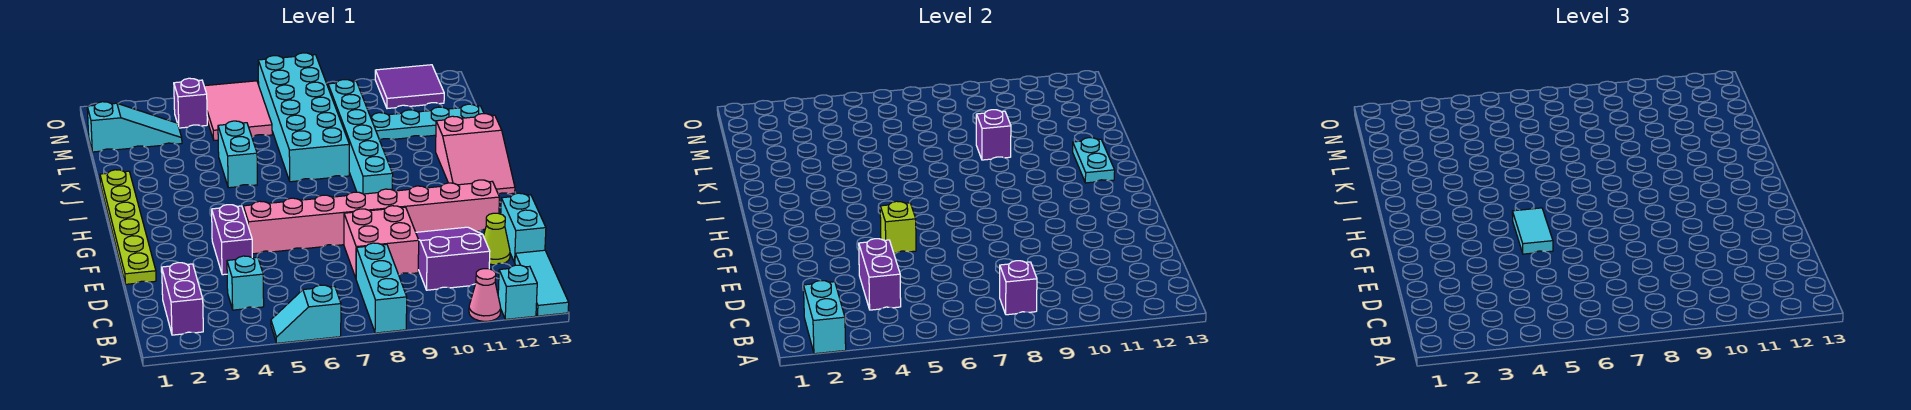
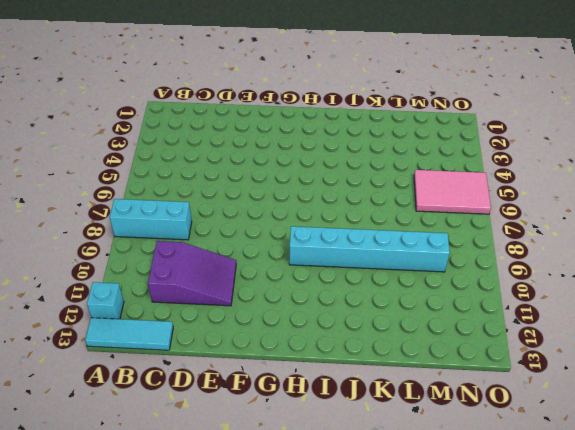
none -> cyan slope A5:A6 level 1 top 6
none -> pink cone A11 level 1
none -> purple brick B2:C2 level 1
none -> cyan brick C4 level 1

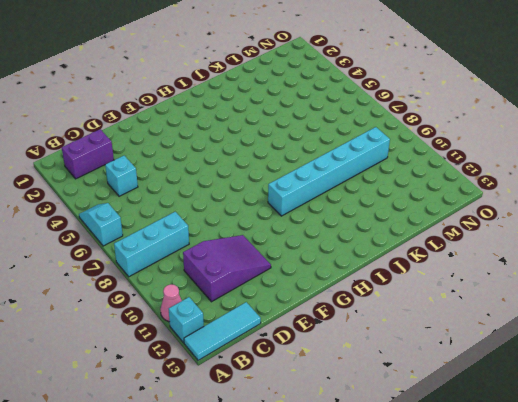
none -> pink brick D8:E9 level 1
none -> lime cone D12 level 1
none -> cyan brick D13:E13 level 1
none -> lime plate E1:J1 level 1

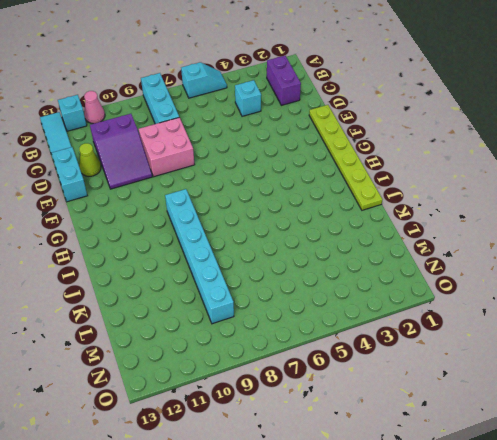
none -> purple brick E4:F4 level 1
none -> pink brick F5:F12 level 1
none -> pink slope H12:J13 level 1 top J
none -> cyan brick J5:K5 level 1

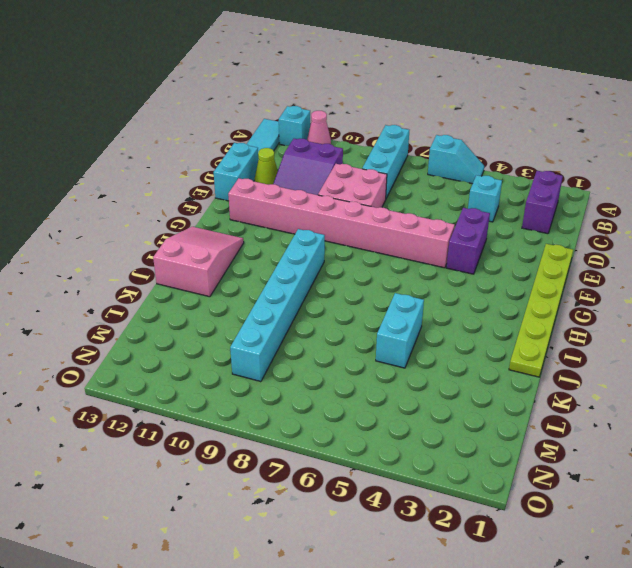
none -> cyan brick J7:O8 level 1
none -> cyan plate L10:L13 level 1
none -> cyan slope M1:M3 level 1 top 1
none -> pink tile M5:O6 level 1

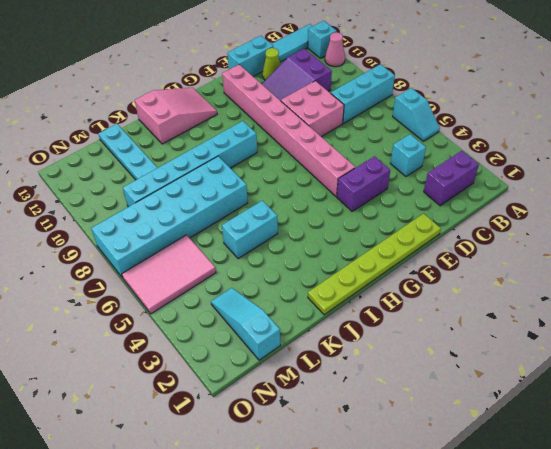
none -> purple brick N4 level 1
none -> purple tile N11:O12 level 1
none -> cyan brick A2:B2 level 2
none -> purple brick B8 level 2

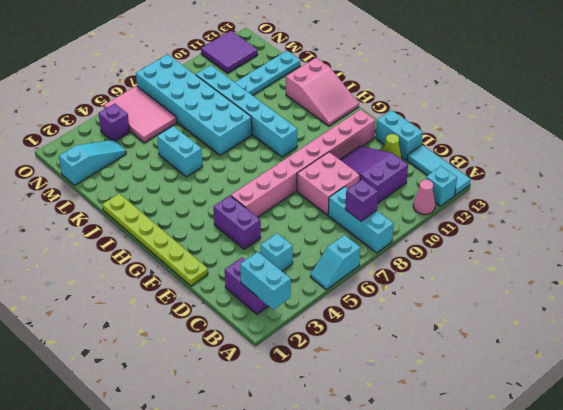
none -> purple brick C4:D4 level 2
none -> lime brick F5 level 2
none -> cyan plate I12:J12 level 2
none -> purple brick K9 level 2

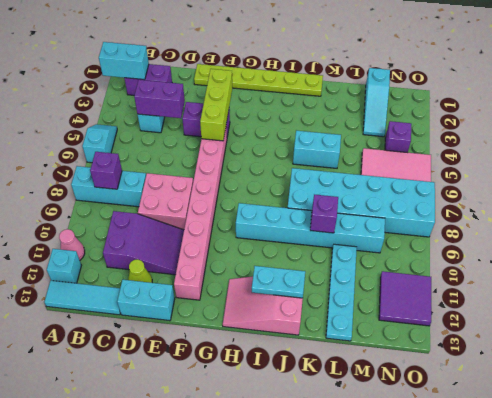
lime brick F3:F5 level 2 -> lime brick F5 level 2
none -> cyan tile F5:G5 level 3

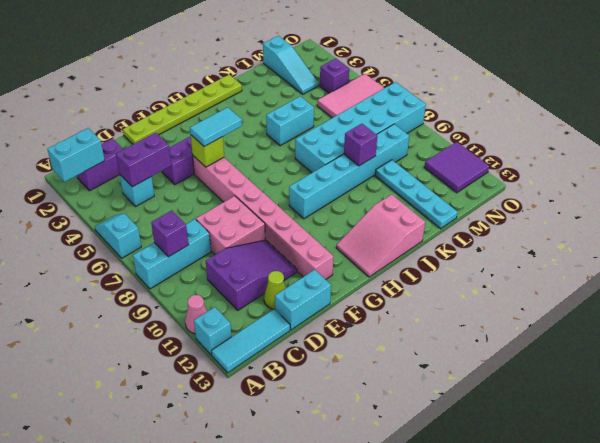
none -> cyan plate I12:J12 level 2

